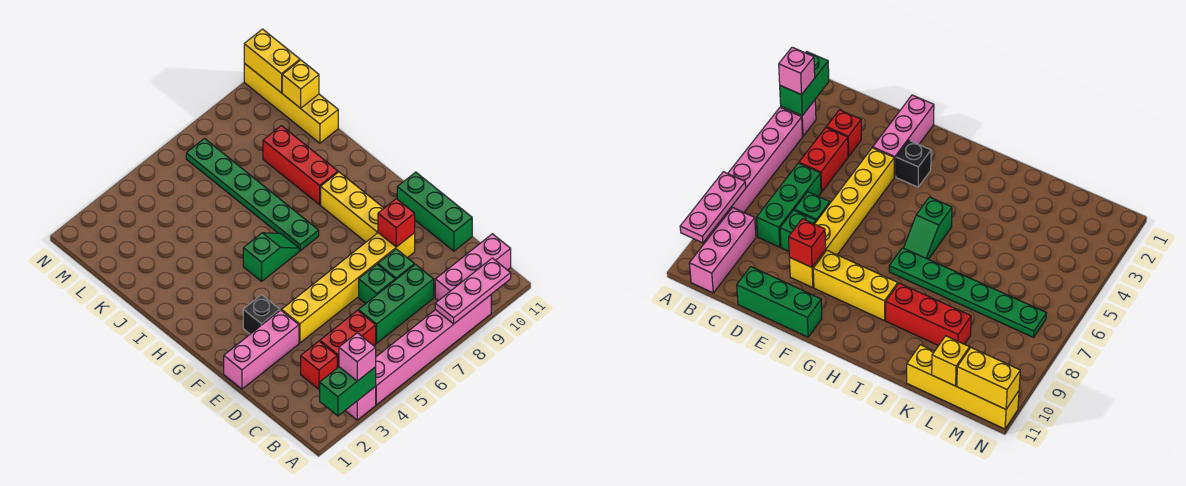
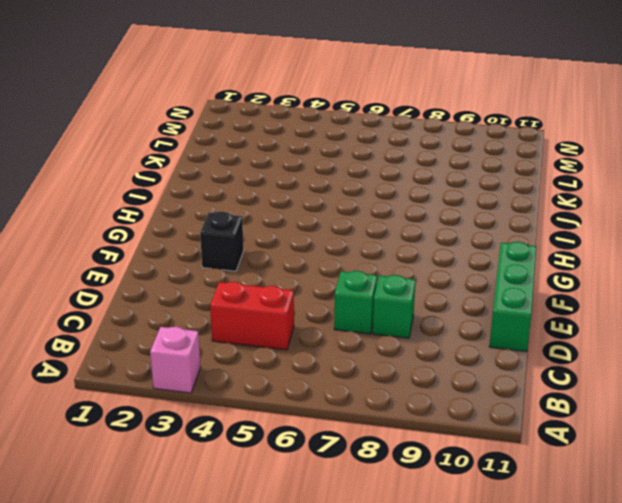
none -> pink brick A4:A9 level 1
none -> pink brick B9:B11 level 1
none -> red brick C3 level 1

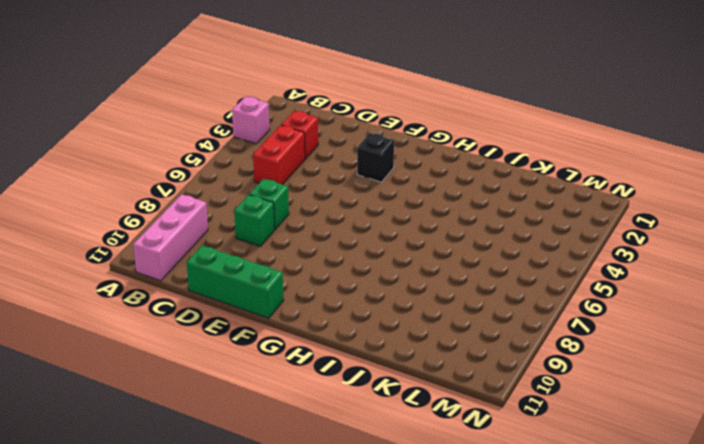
none -> pink brick A4:A9 level 1
none -> green brick C6:C8 level 1
none -> pink brick E1:E3 level 1

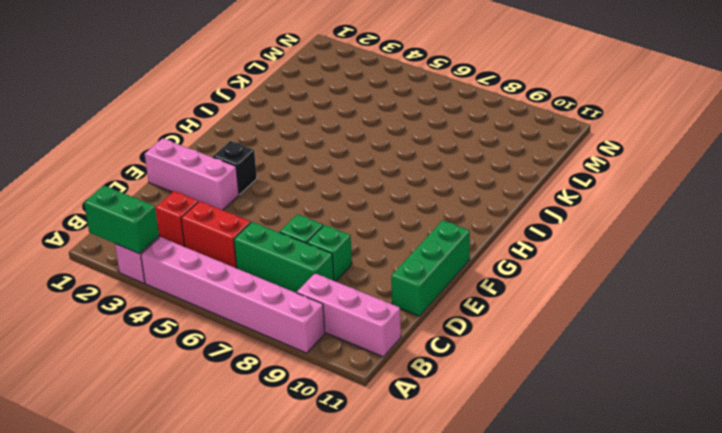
none -> yellow brick E4:E9 level 1
none -> yellow brick F9:H9 level 1
none -> green slope H5:H6 level 1 top 5

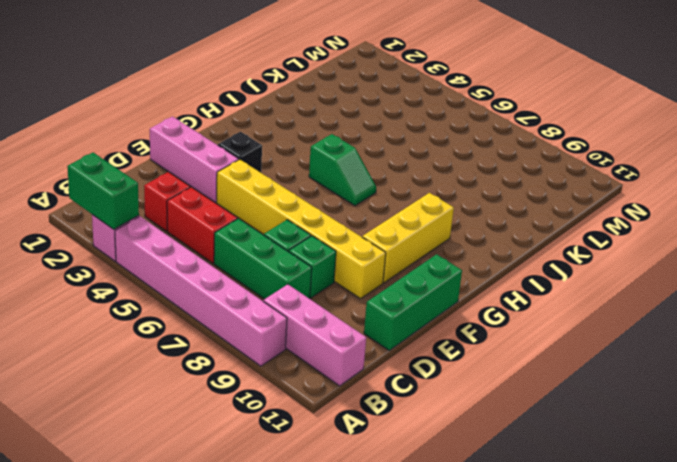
none -> green plate H7:M7 level 1
none -> red brick I9:K9 level 1
none -> yellow brick K11:N11 level 1

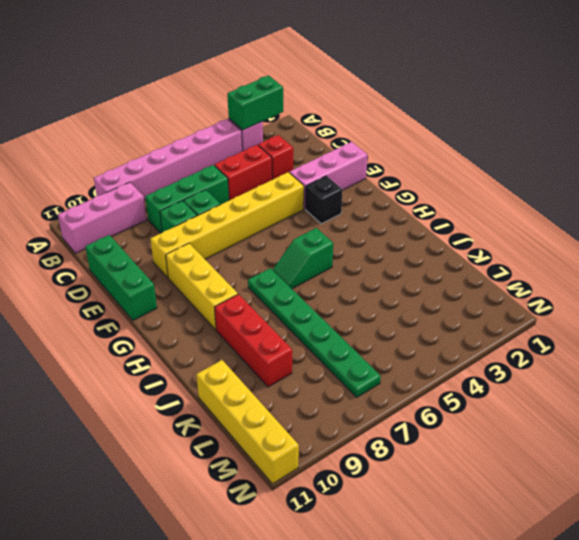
none -> pink plate A8:A10 level 2
none -> red brick E9 level 2
none -> yellow brick L11 level 2

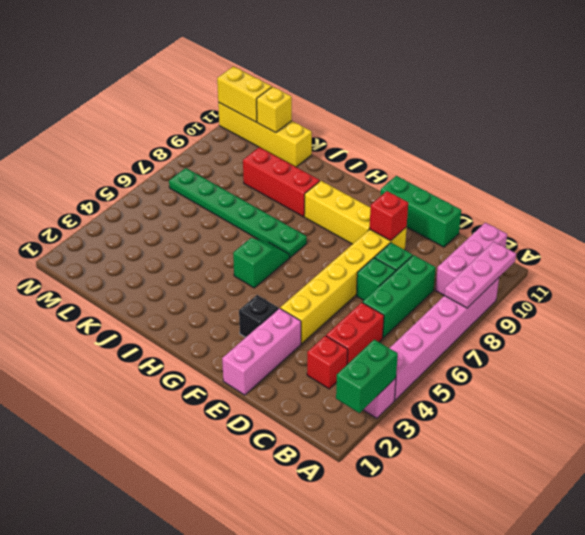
none -> pink brick A3 level 3

